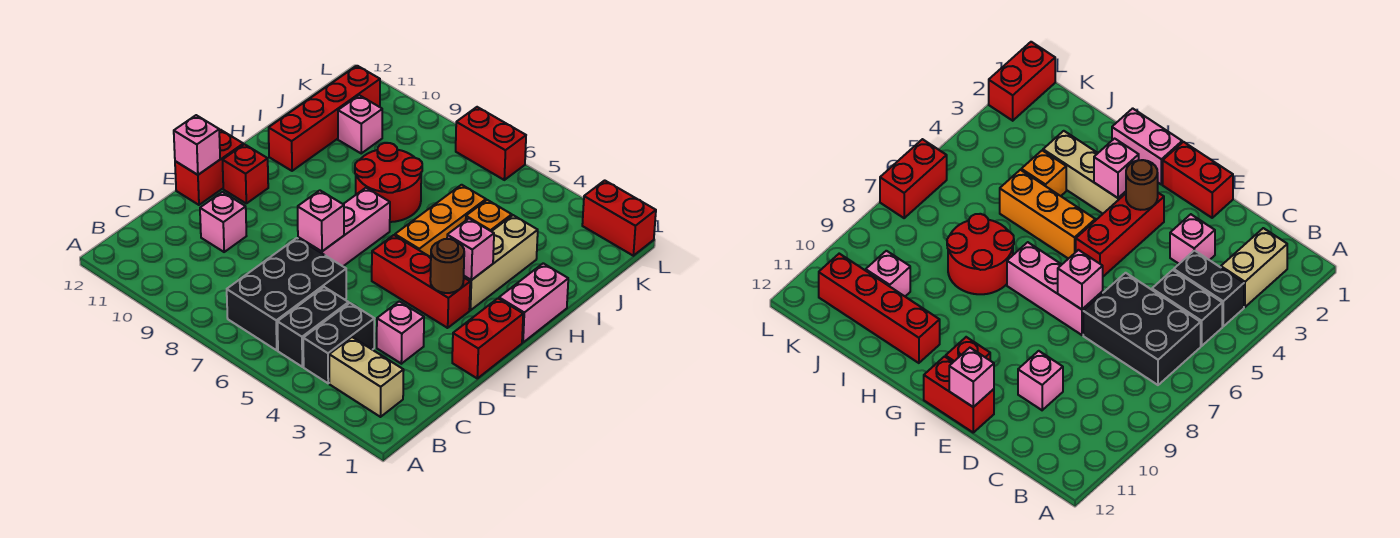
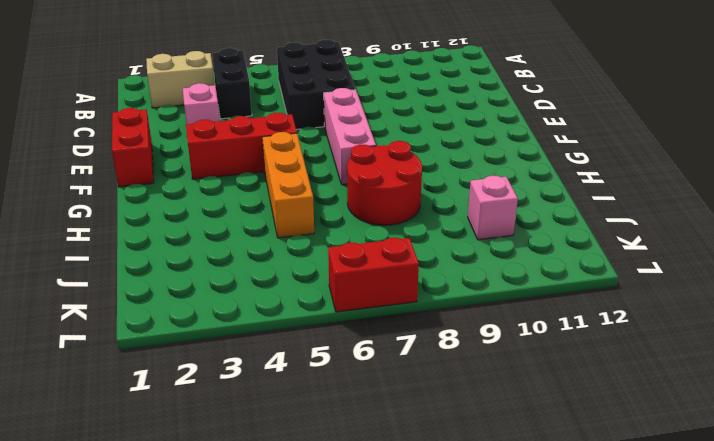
none -> black brick B5:C5 level 1
none -> pink brick D10 level 1
none -> red brick E12:F12 level 1

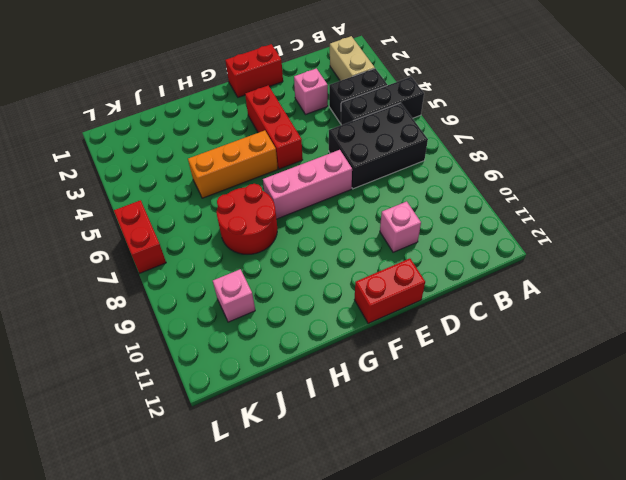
black brick A5:C5 level 1 -> black brick B5:C5 level 1
none -> red brick F11 level 1
none -> pink brick G1:H1 level 1
none -> tan brick G3:I3 level 1

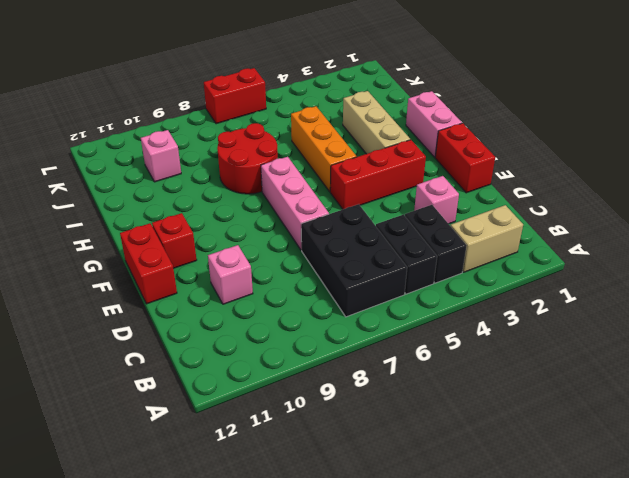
none -> red brick H11:K11 level 1
none -> orange brick I4 level 1
none -> red brick L1:L2 level 1

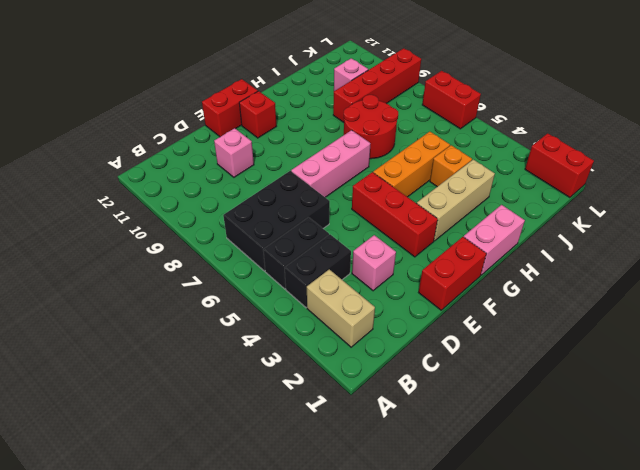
red brick I9:L9 level 1 -> red brick H11:K11 level 1
none -> pink brick E7 level 2
none -> pink brick E12 level 2
none -> brown round brick F3 level 2

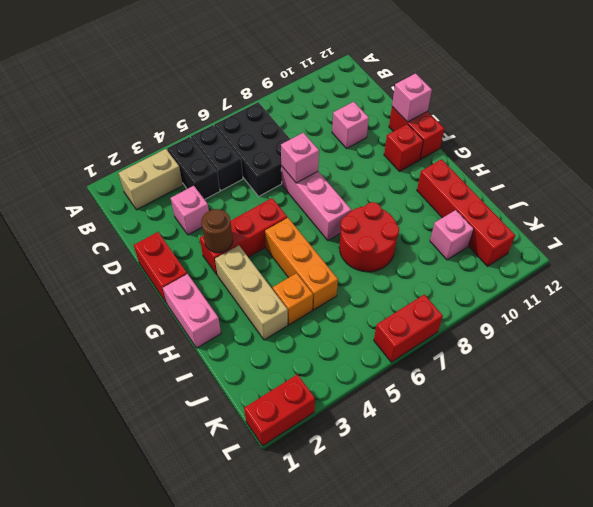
none -> pink brick G3 level 2

